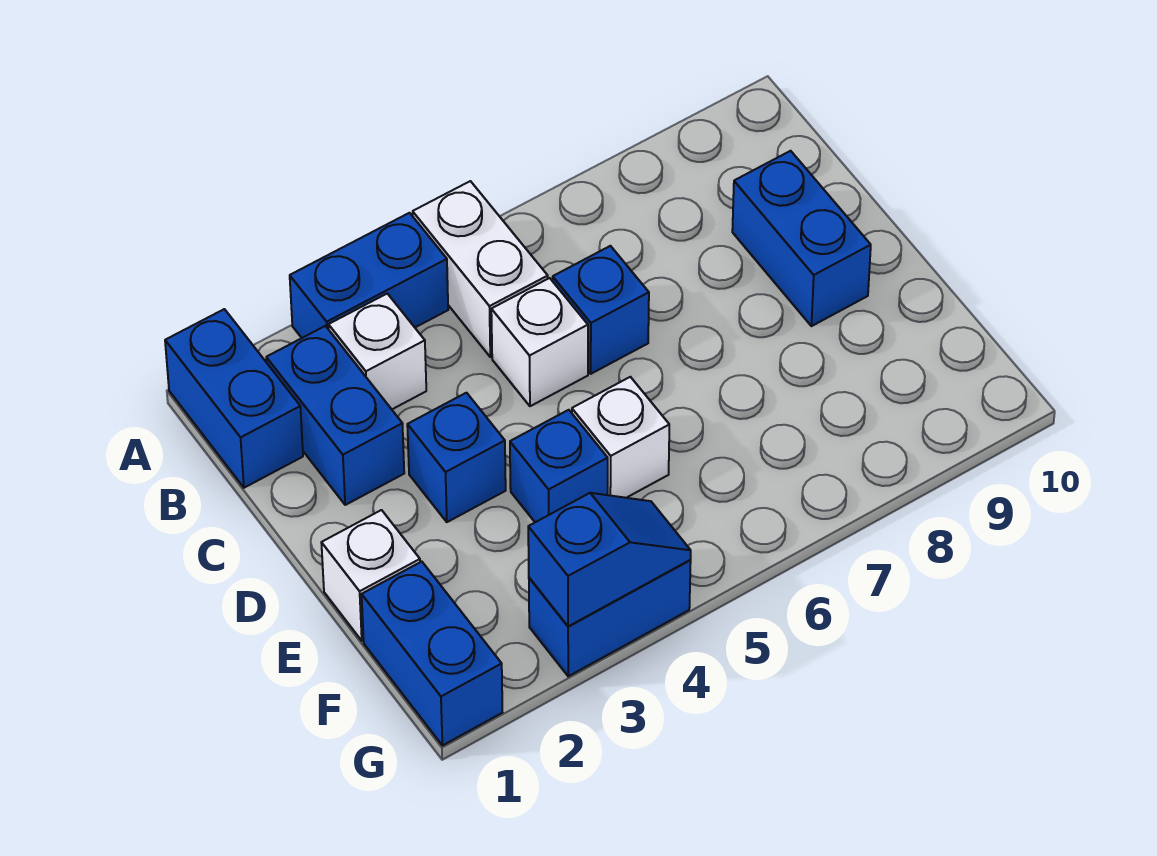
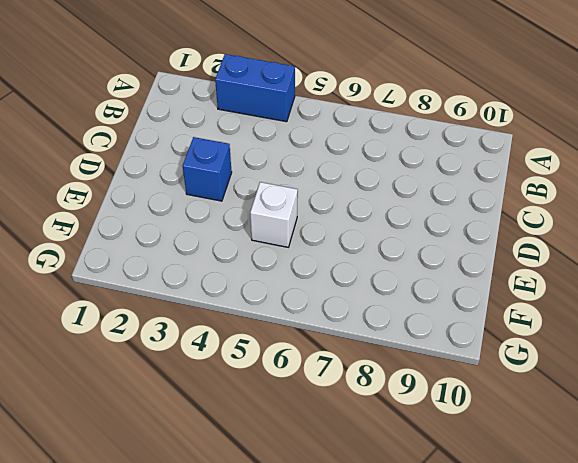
none -> blue brick A1:B1 level 1
none -> white brick A5:B5 level 1
none -> blue brick B2:C2 level 1

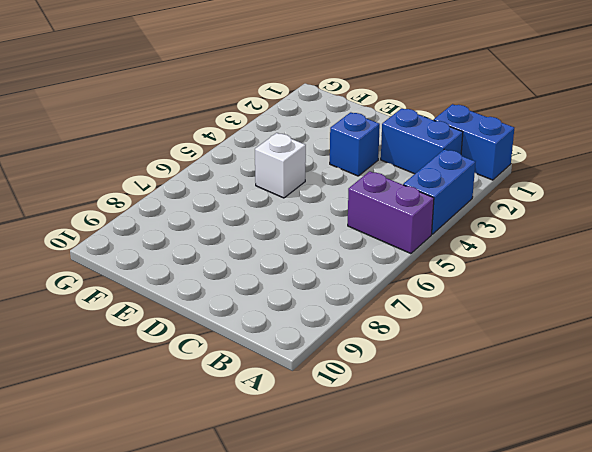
purple brick A5:B5 level 1 -> white brick A5:B5 level 1
none -> white brick B3 level 1
none -> white brick C5 level 1
none -> blue brick C6 level 1

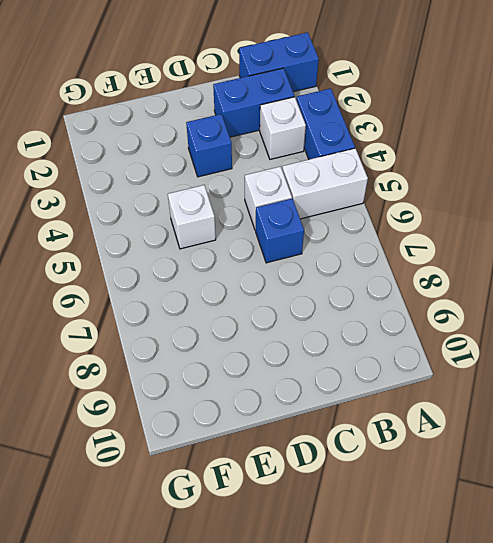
none -> blue brick C9:D9 level 1
none -> white brick E1 level 1
none -> blue brick E4 level 1

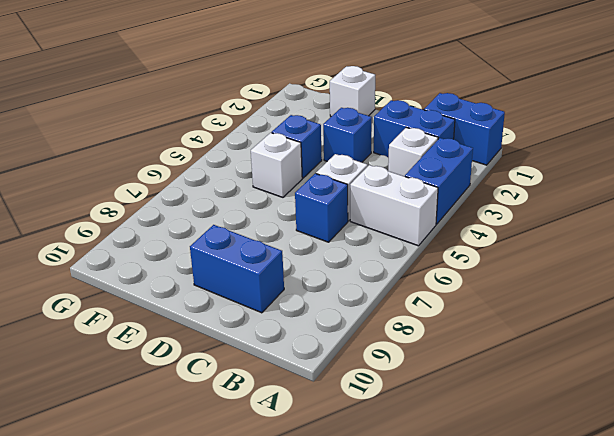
none -> blue brick F1:G1 level 1
none -> blue brick G3:G4 level 1
none -> blue slope G3:G4 level 2 top 3

